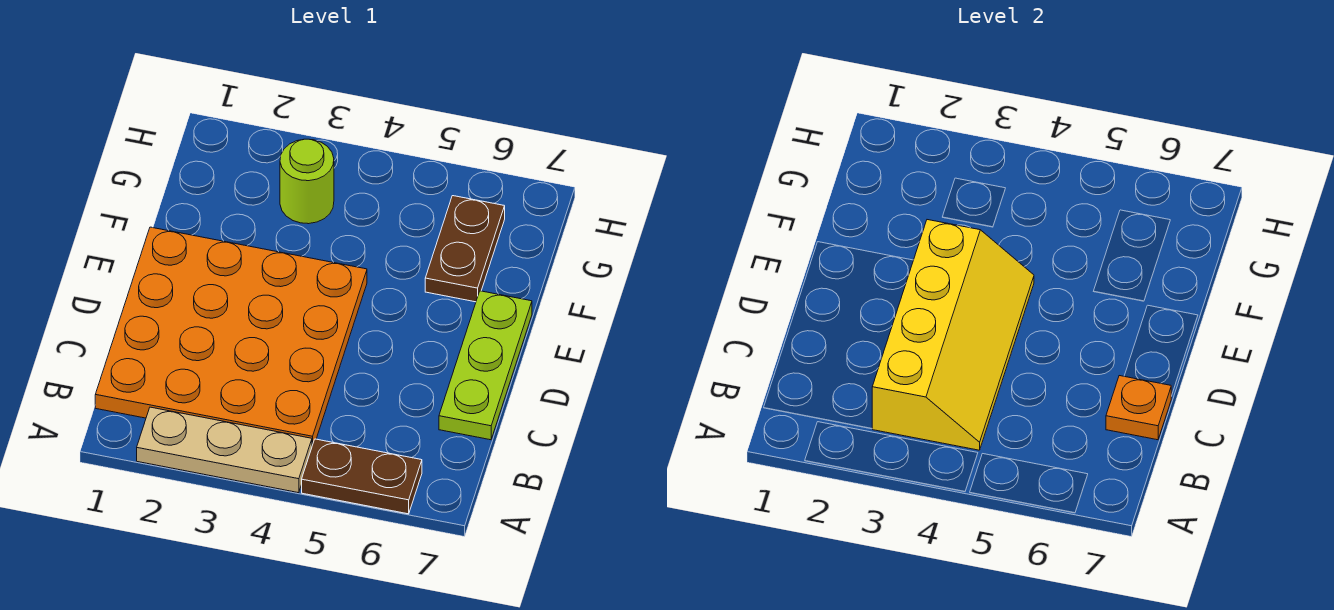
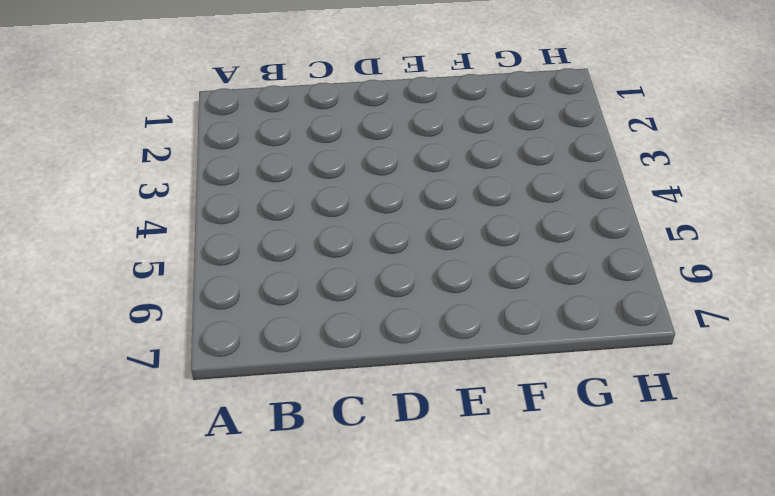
none -> tan plate A2:A4 level 1
none -> brown plate A5:A6 level 1

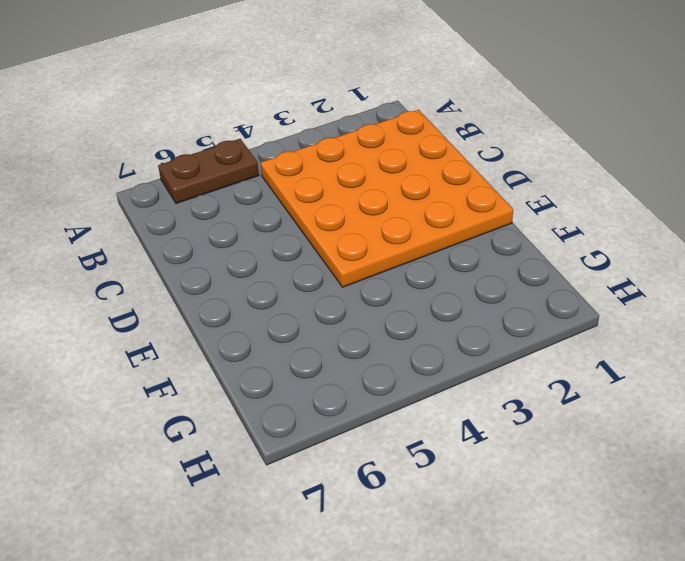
none -> tan plate A2:A4 level 1
none -> lime plate C7:E7 level 1

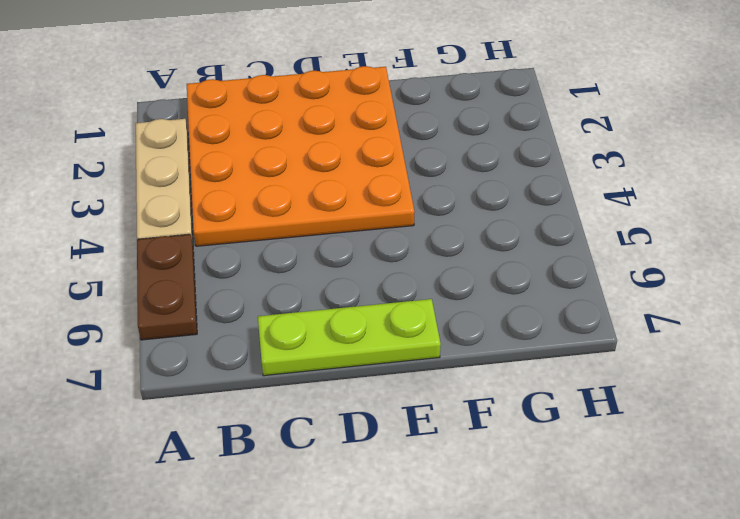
none -> brown plate F6:G6 level 1
none -> lime round brick G3 level 1

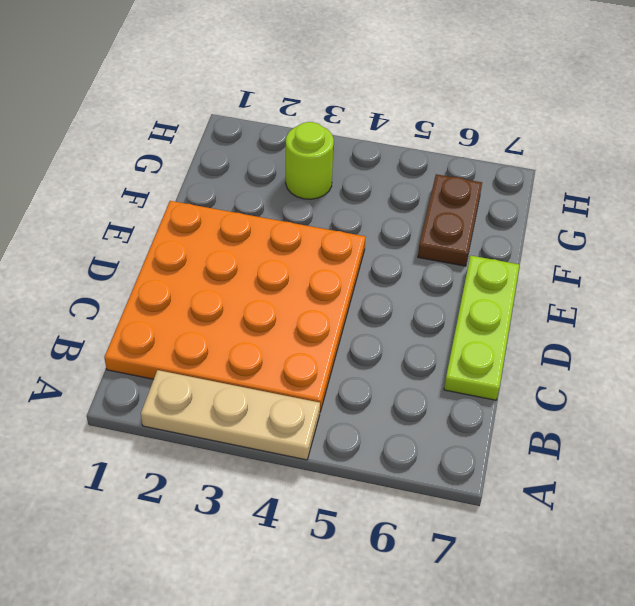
none -> brown plate A5:A6 level 1
none -> yellow slope B3:E4 level 2 top 3

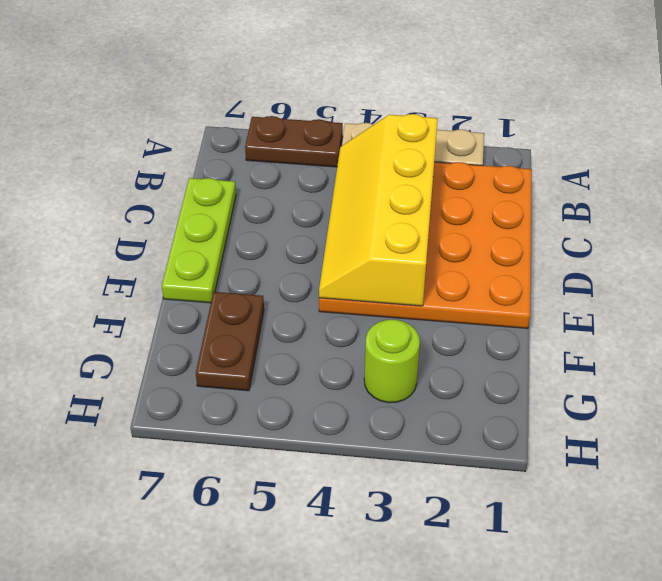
none -> orange plate C7 level 2

